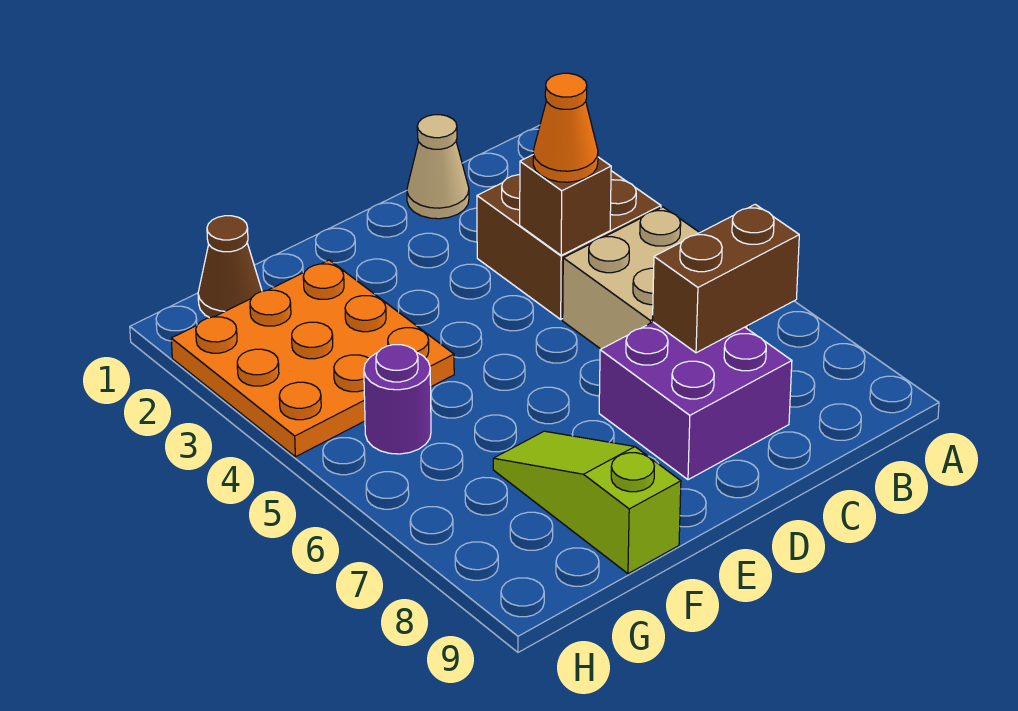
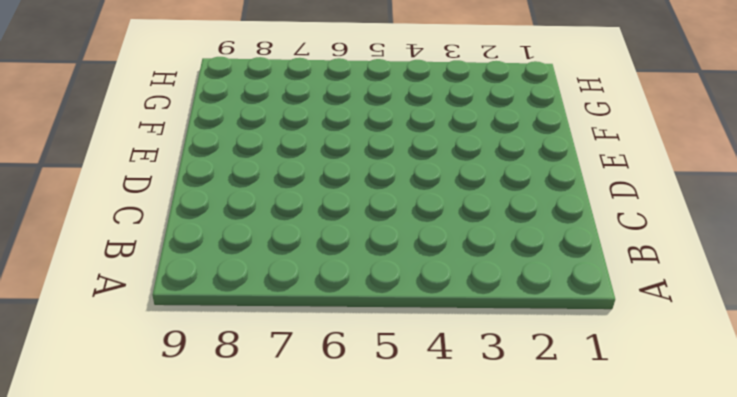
none -> brown brick B3:C4 level 1
none -> tan brick B5:C6 level 1

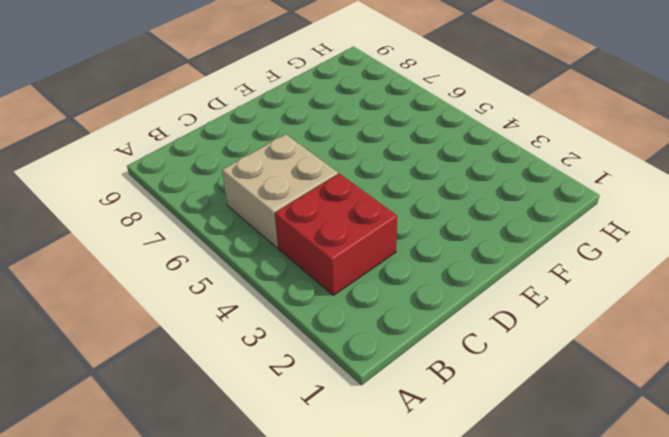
red brick B3:C4 level 1 -> brown brick B3:C4 level 1
none -> tan cone C1 level 1
none -> purple brick C7:D8 level 1

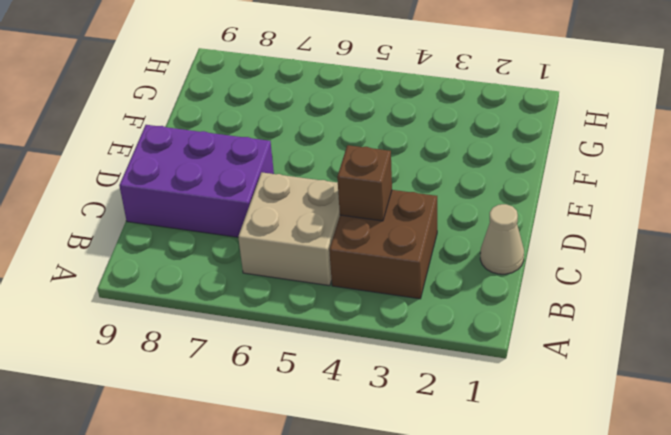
purple brick C7:D9 level 1 -> purple brick C7:D8 level 1
none -> orange plate F2:H4 level 1
none -> lime slope F7:F9 level 1 top 9

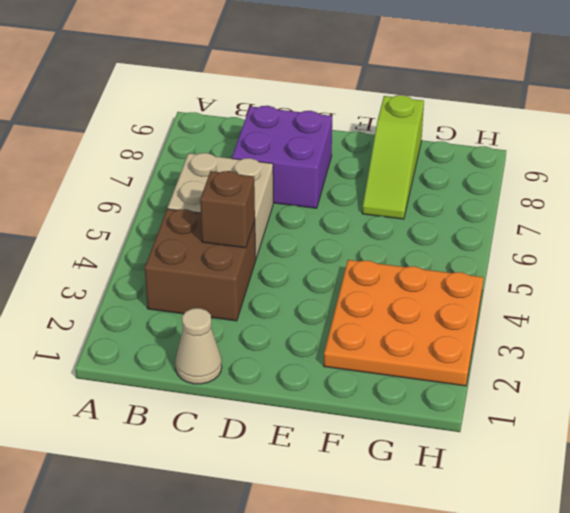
none -> brown cone G1 level 1
none -> purple round brick G5 level 1

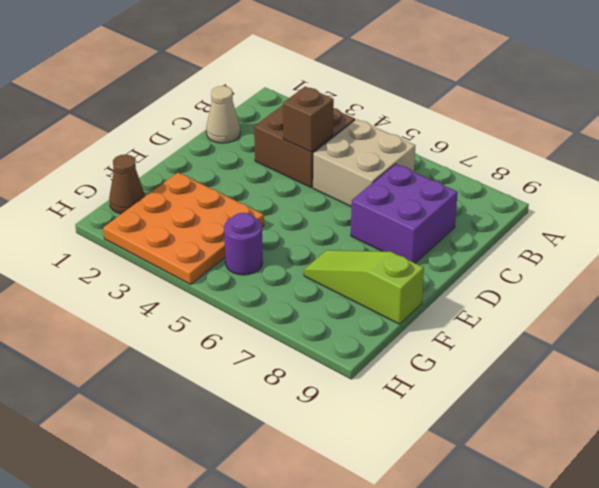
none -> brown brick B7:C7 level 2
none -> orange cone C4 level 3

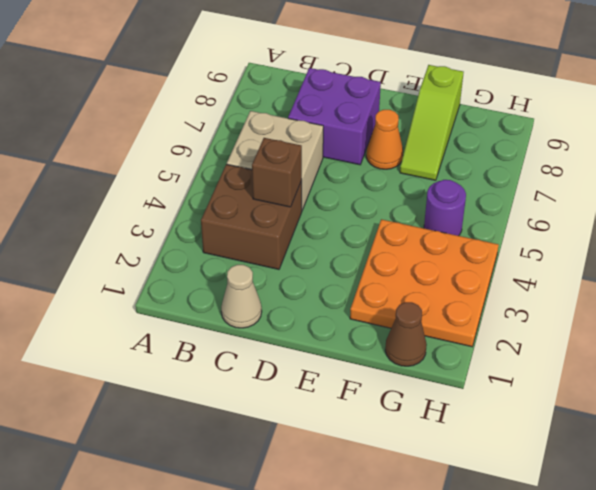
orange cone E7 level 1 -> orange cone C4 level 3
none -> brown brick B7:C7 level 2

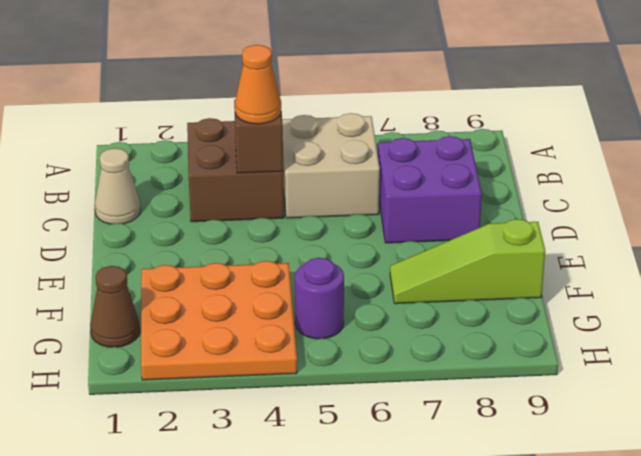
none -> brown brick B7:C7 level 2

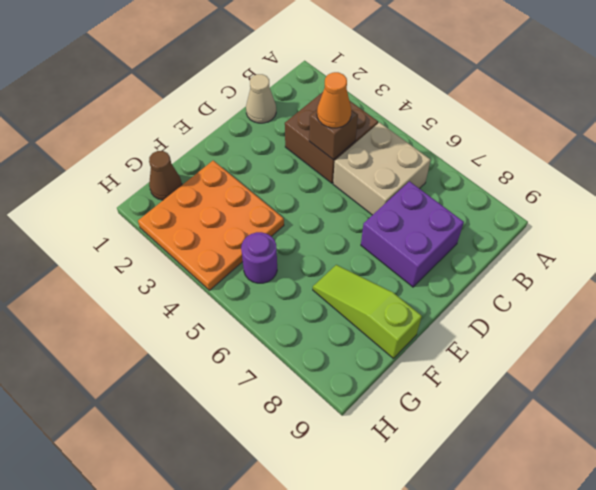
none -> brown brick B7:C7 level 2

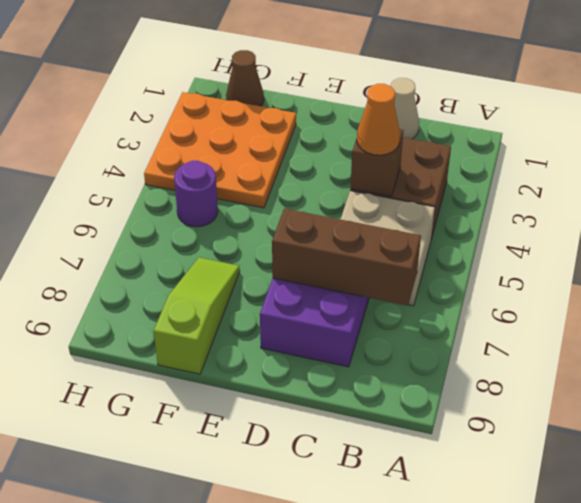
brown brick B7:D7 level 2 -> brown brick B7:C7 level 2

